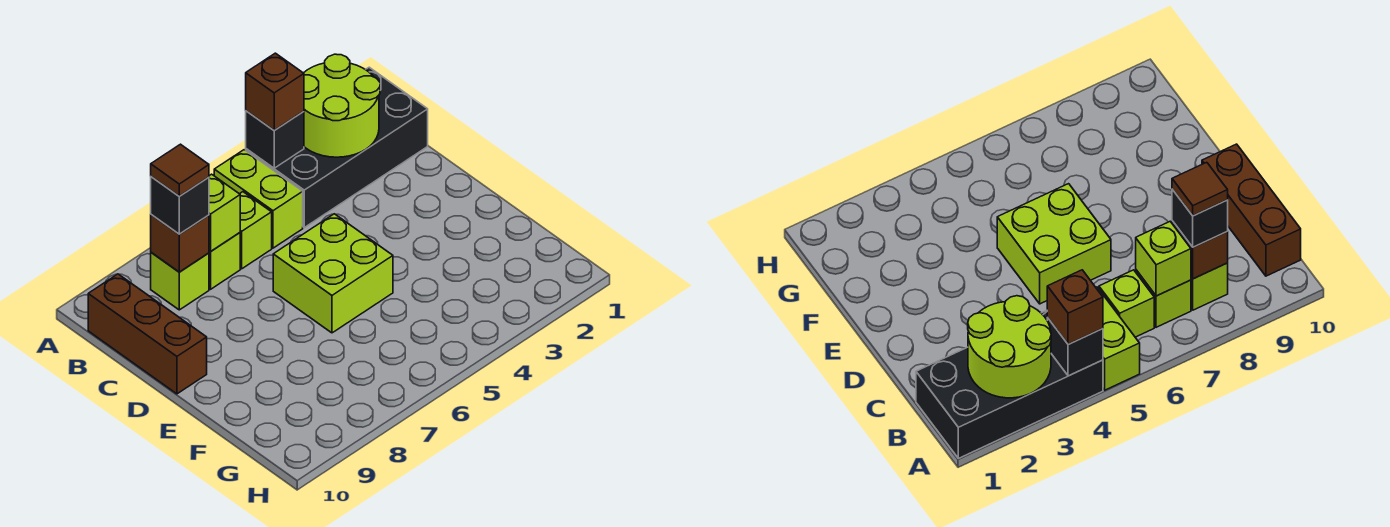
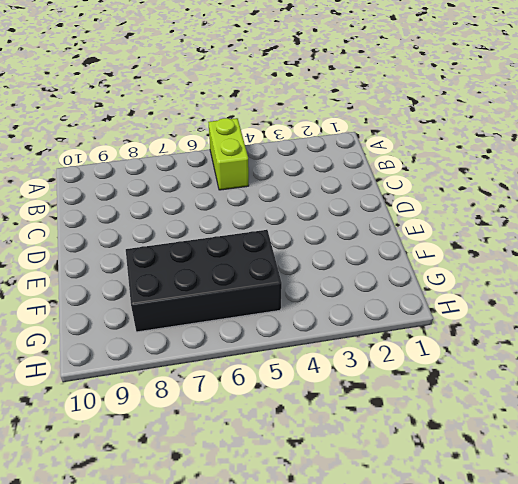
black brick F5:G8 level 1 -> black brick A1:B4 level 1
none -> lime brick B6 level 1
none -> lime brick B7 level 1
none -> lime brick B8 level 1

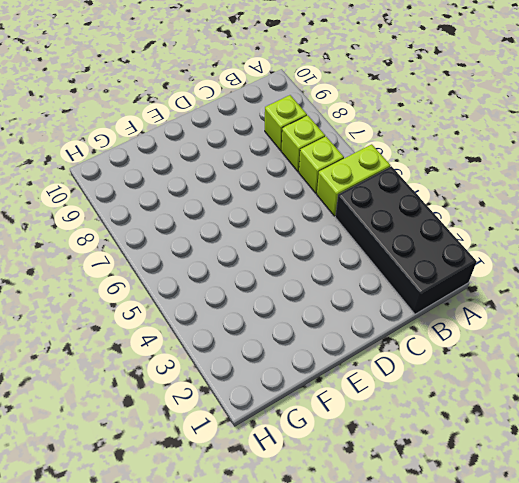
none -> brown brick B10:D10 level 1
none -> lime brick D5:E6 level 1
none -> lime round brick A2:B3 level 2

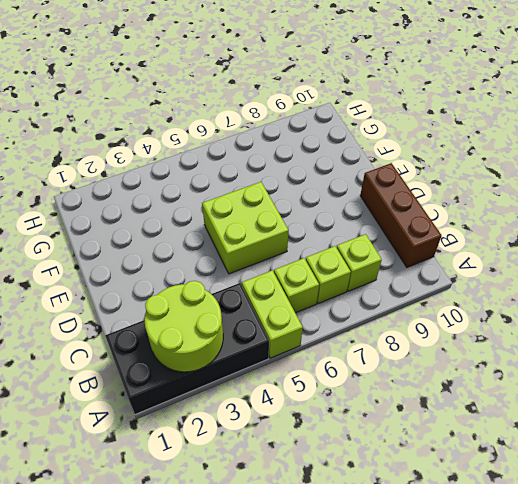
none -> black brick A4 level 2
none -> lime brick B7 level 2
none -> brown brick B8 level 2

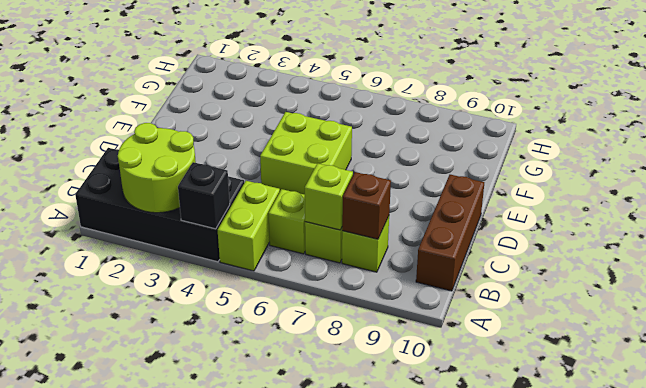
none -> brown brick A4 level 3
none -> black brick B8 level 3
none -> brown tile B8 level 4

